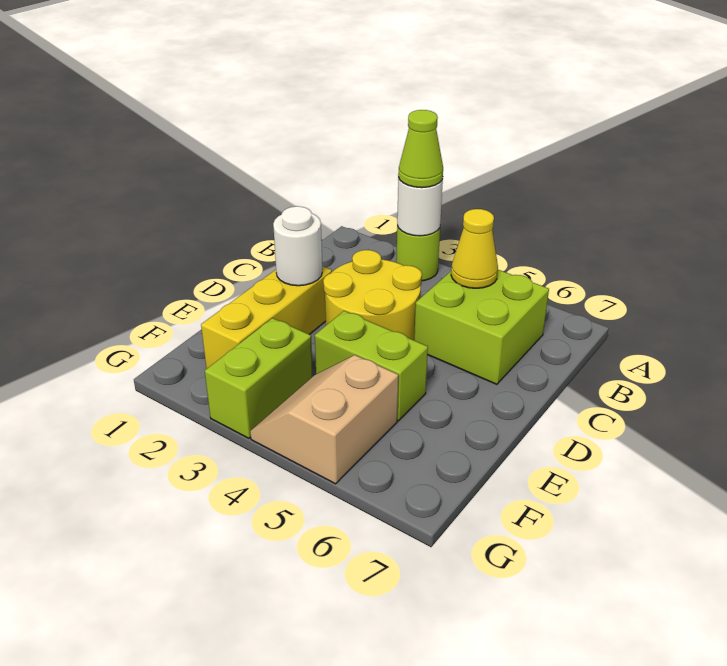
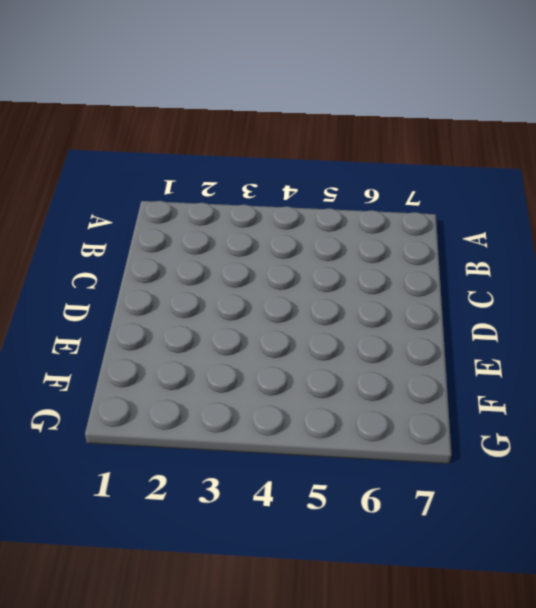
none -> lime round brick A3 level 1
none -> lime brick B5:C6 level 1

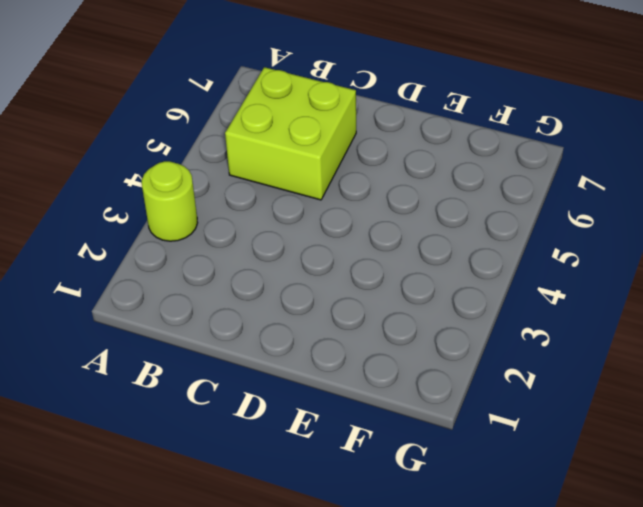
none -> yellow round brick C3:D4 level 1
none -> yellow brick D2:F2 level 1

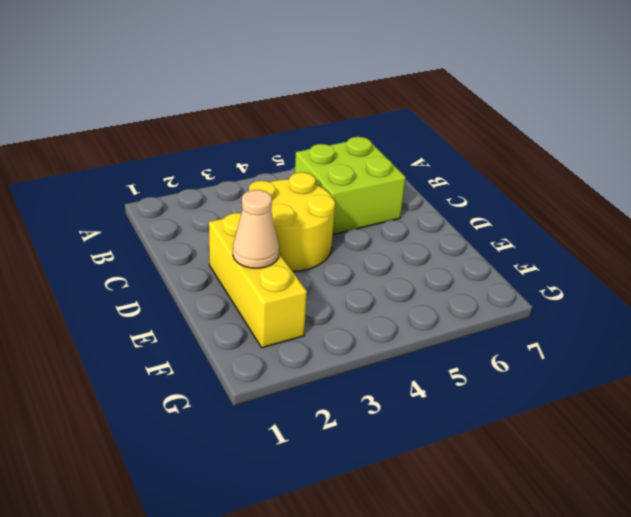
tan cone E2 level 2 -> none
none -> lime round brick A3 level 1
none -> lime brick E4:E5 level 1

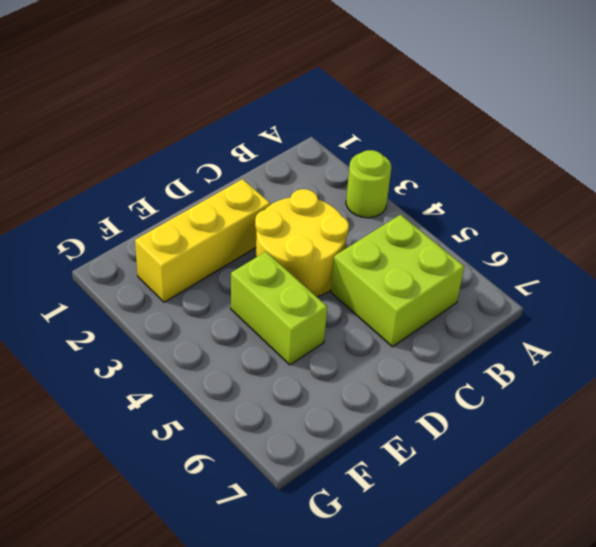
none -> lime brick F3:G3 level 1
none -> tan slope F4:G5 level 1 top 5

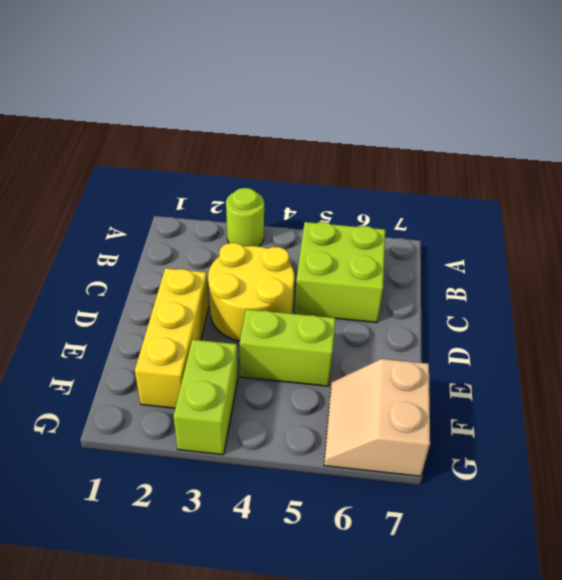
tan slope F6:G7 level 1 top 7 -> tan slope F4:G5 level 1 top 5
none -> white round brick A3 level 2
none -> yellow cone B5 level 2

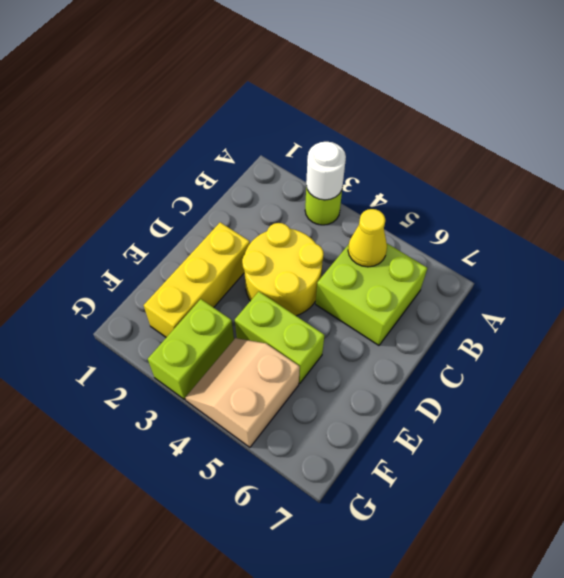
none -> white round brick D2 level 2
none -> lime cone A3 level 3

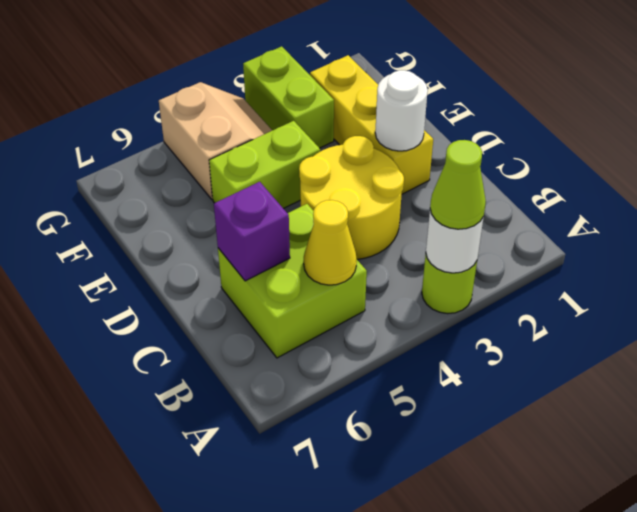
purple brick C6 level 2 -> none

